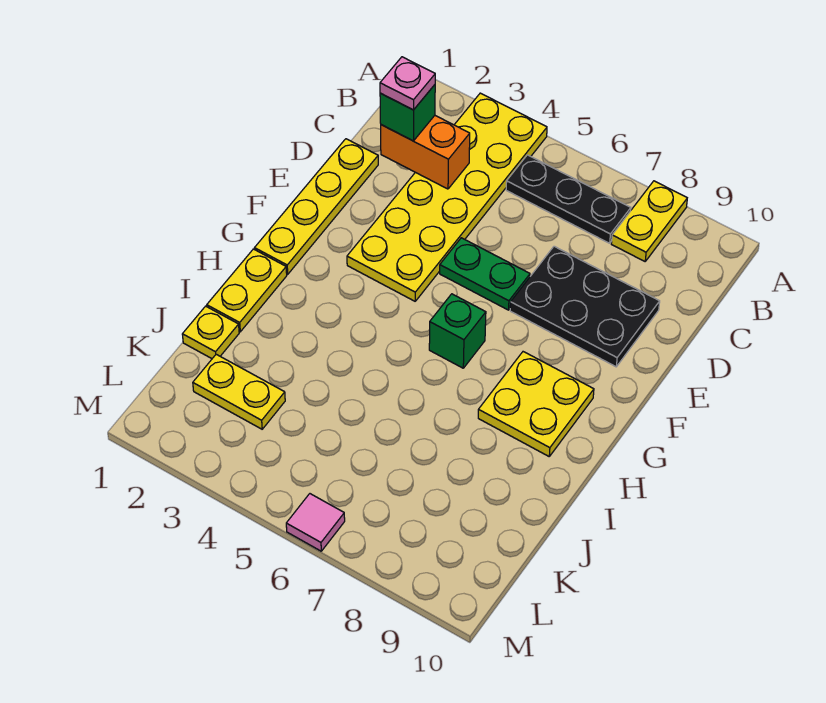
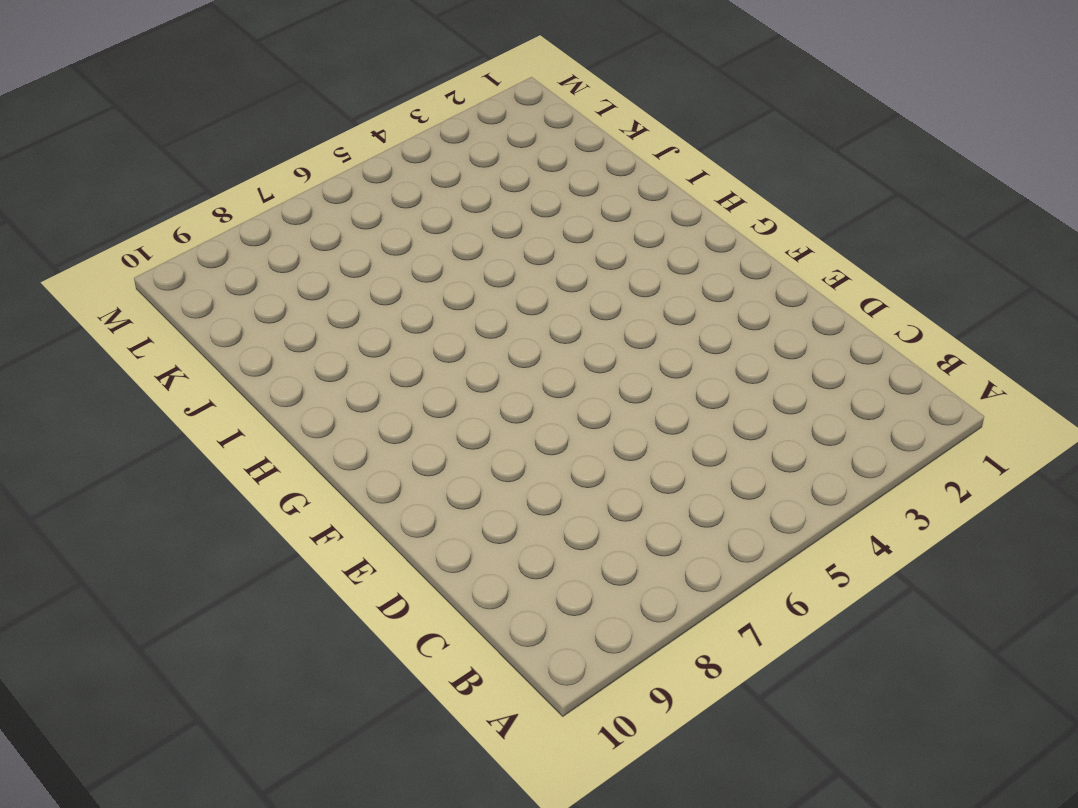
none -> yellow plate A3:F4 level 1
none -> yellow plate A8:B8 level 1
none -> black plate B5:B7 level 1

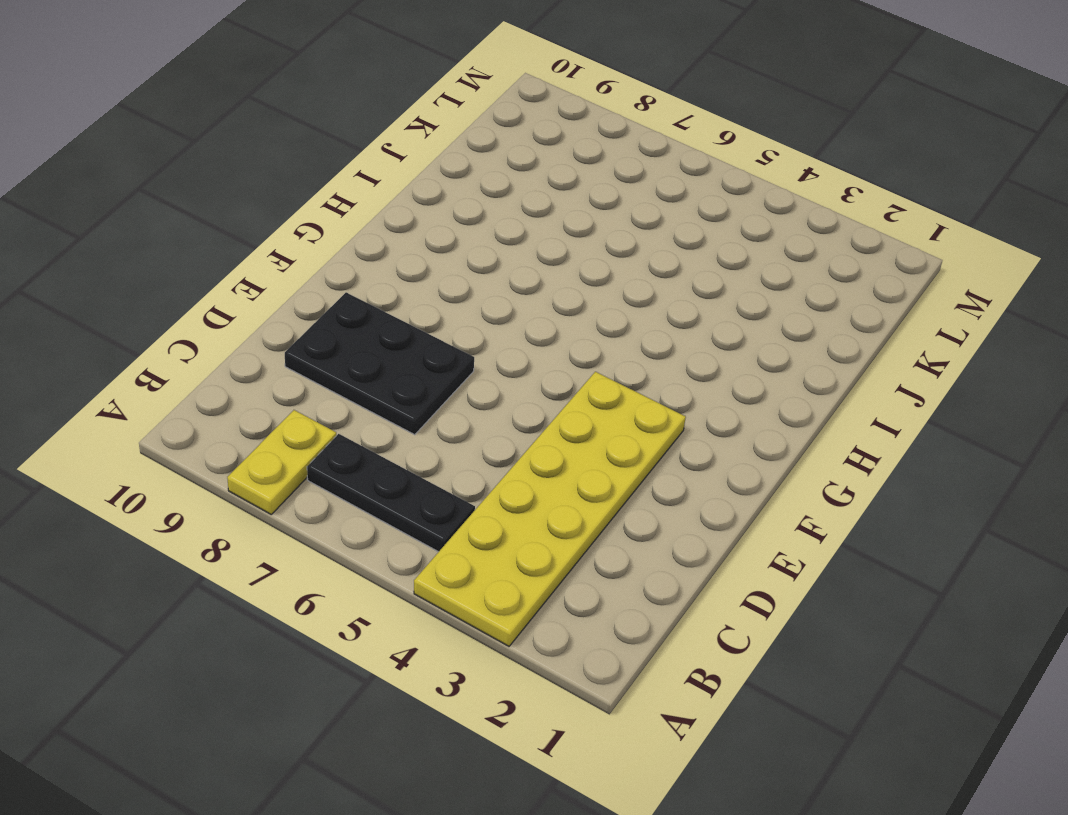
none -> yellow plate D1:G1 level 1
none -> green plate E5:E6 level 1
none -> green brick G6 level 1

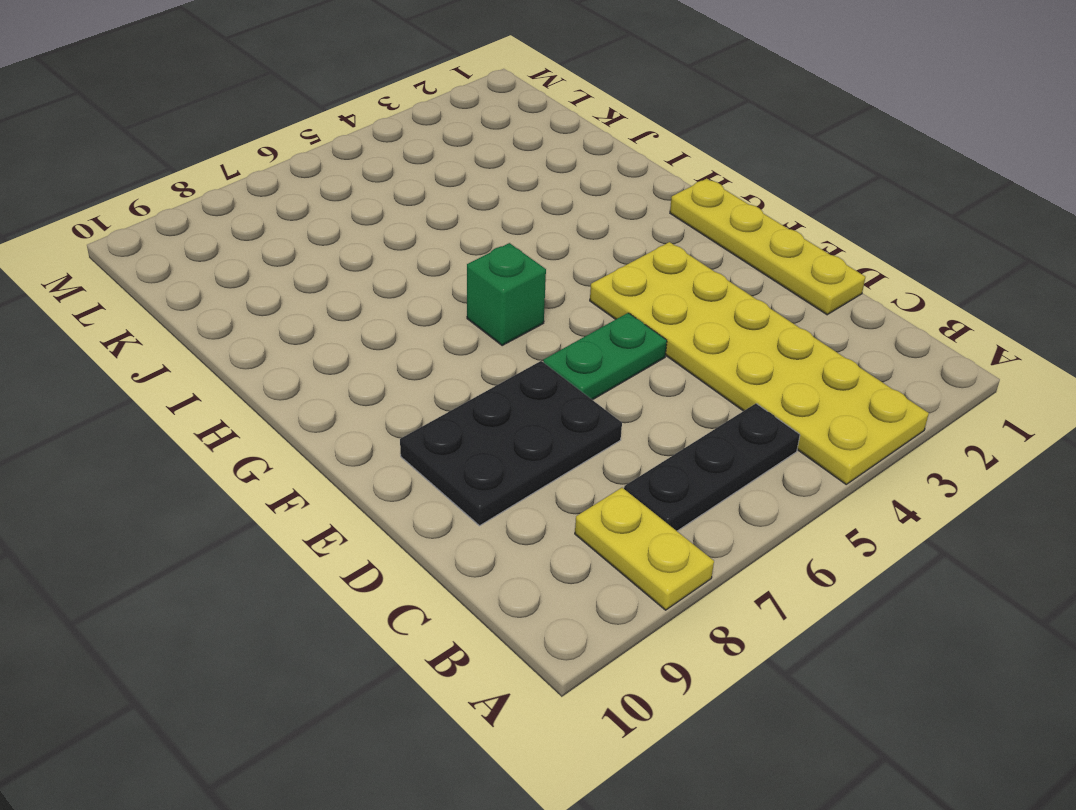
none -> yellow plate G8:H9 level 1
none -> yellow plate H1:I1 level 1
none -> yellow plate J1 level 1

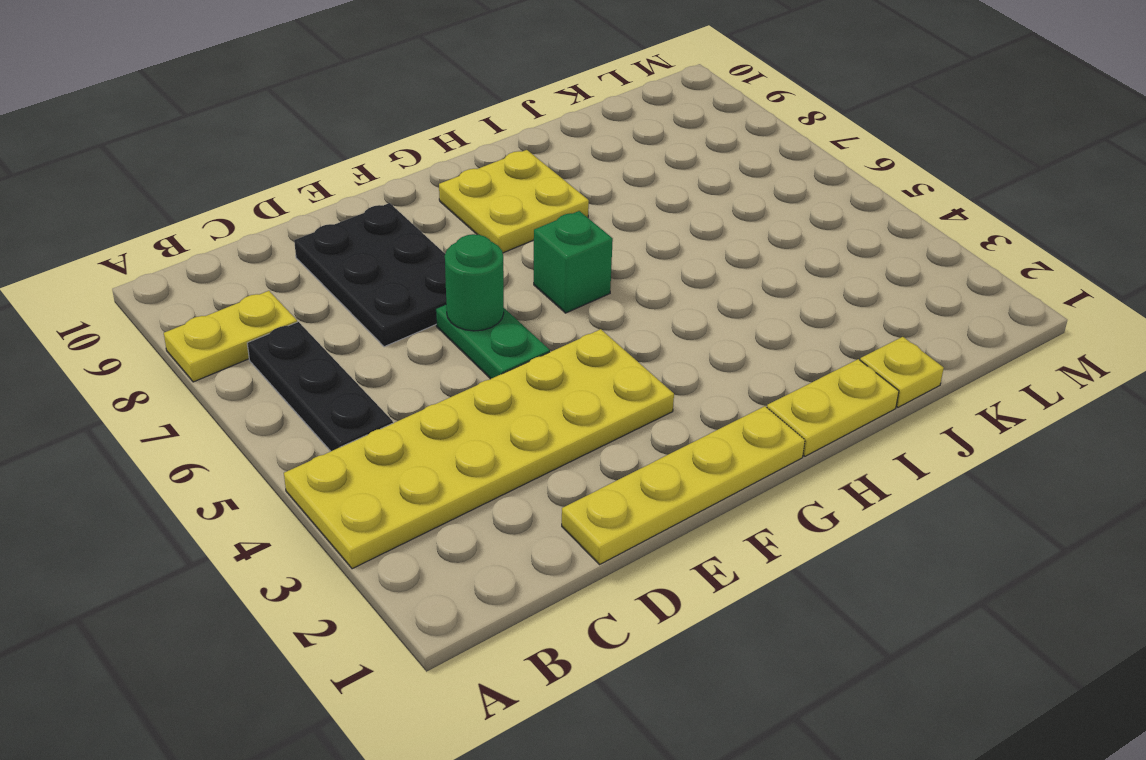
green round brick E6 level 2 -> none
none -> yellow plate K2:K3 level 1
none -> pink tile M6 level 1
none -> orange brick C2:C3 level 2

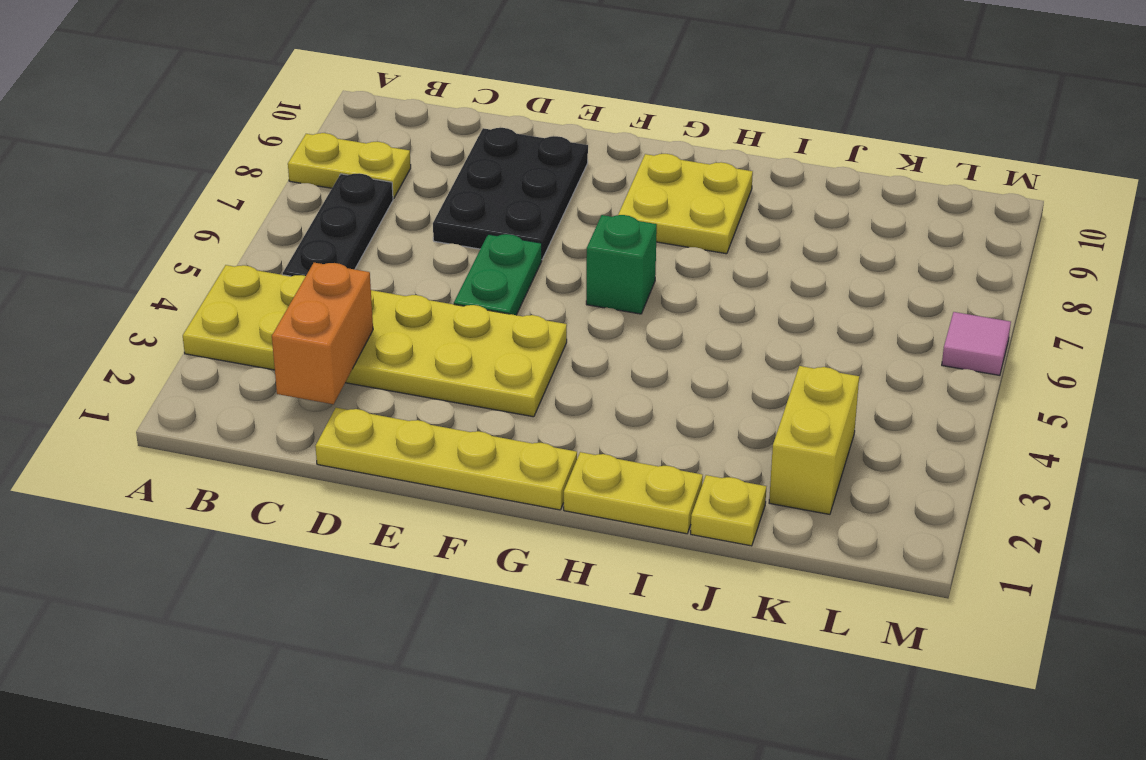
yellow brick K2:K3 level 1 -> yellow plate K2:K3 level 1
none -> green brick C2 level 3
none -> pink plate C2 level 4

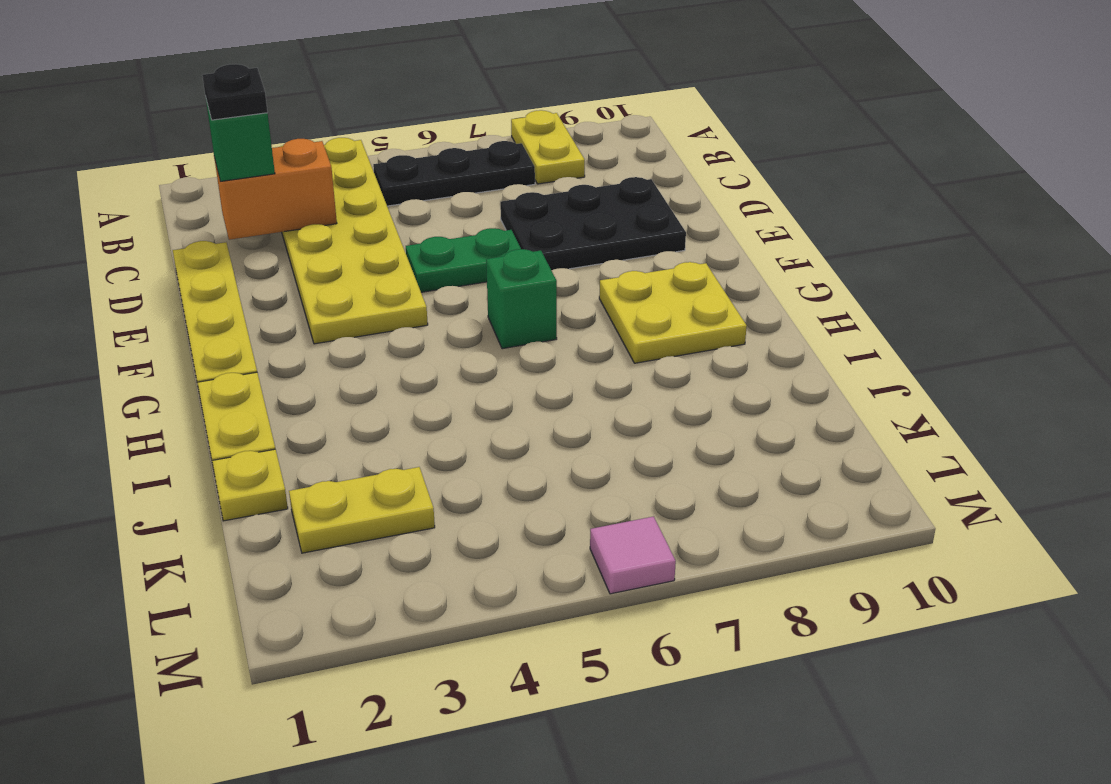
black plate C2 level 4 -> pink plate C2 level 4

